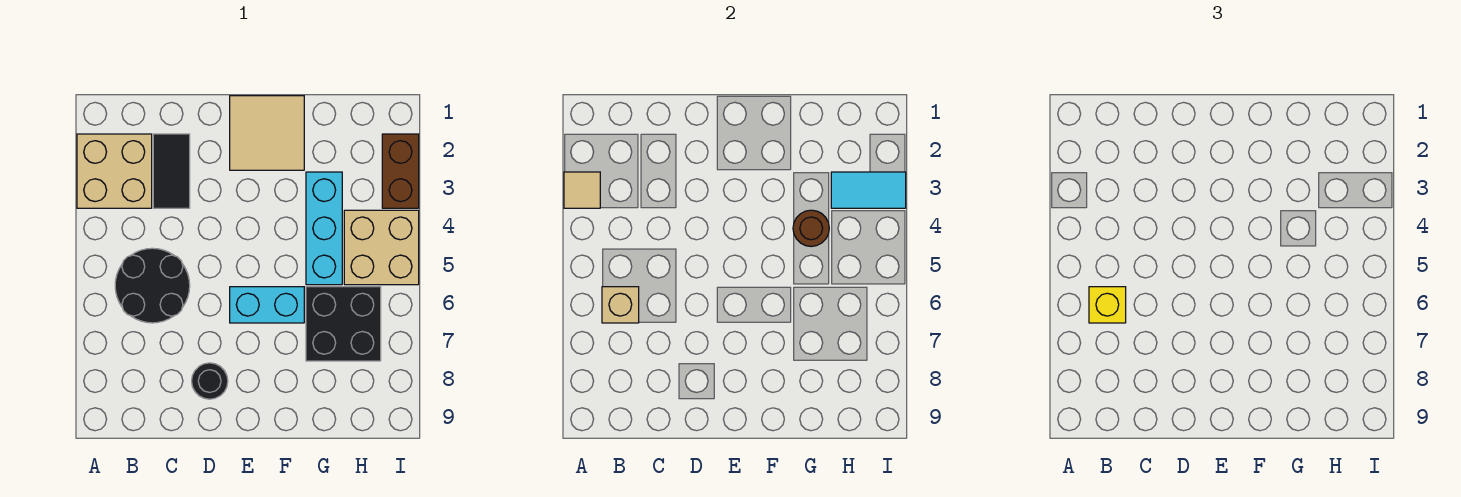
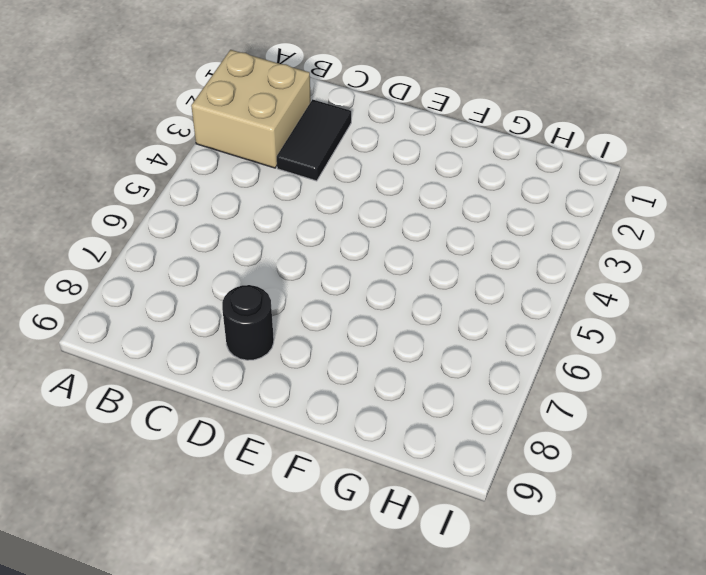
none -> black round brick B5:C6 level 1
none -> tan tile E1:F2 level 1
none -> cyan brick E6:F6 level 1

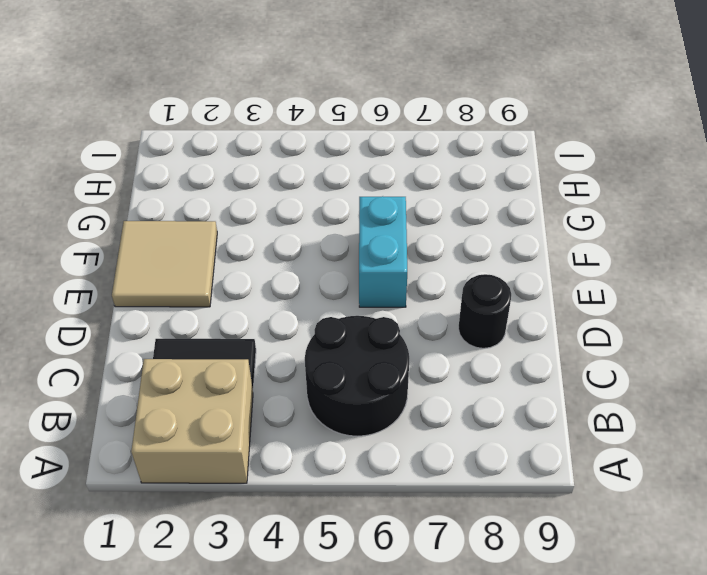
none -> cyan brick G3:G5 level 1
none -> black brick G6:H7 level 1
none -> tan brick H4:I5 level 1

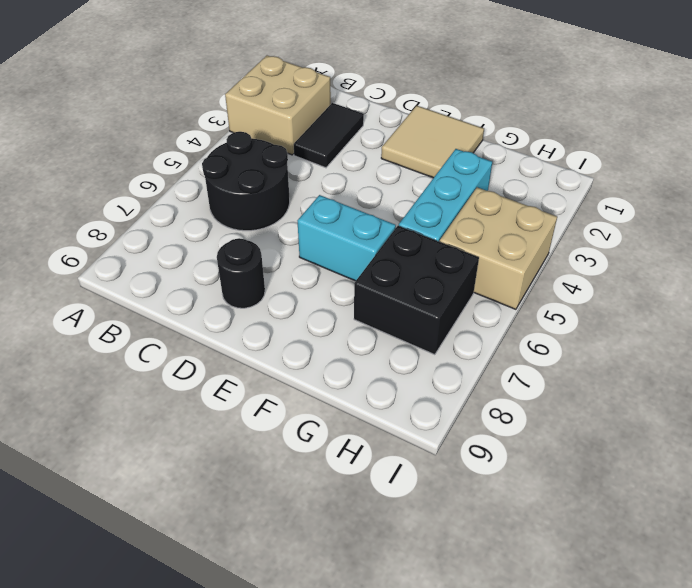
none -> brown brick I2:I3 level 1
none -> tan tile A3 level 2
none -> tan brick B6 level 2

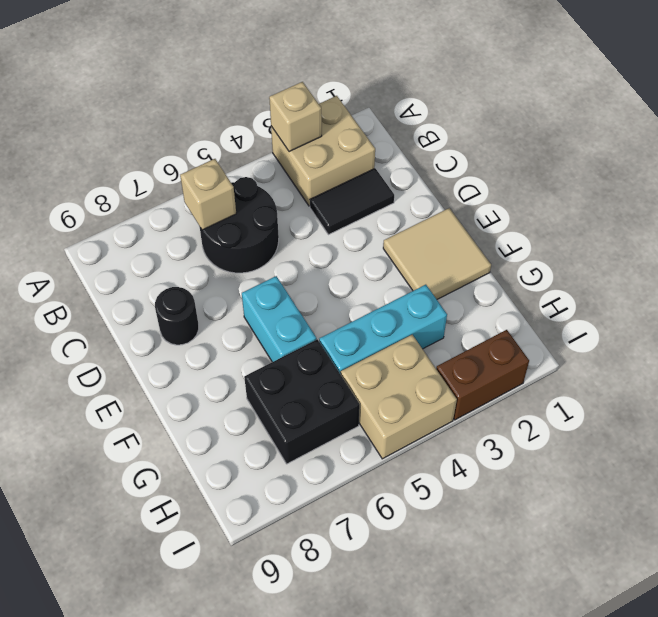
tan brick A3 level 2 -> tan tile A3 level 2
none -> brown round brick G4 level 2
none -> cyan tile H3:I3 level 2
none -> yellow brick B6 level 3

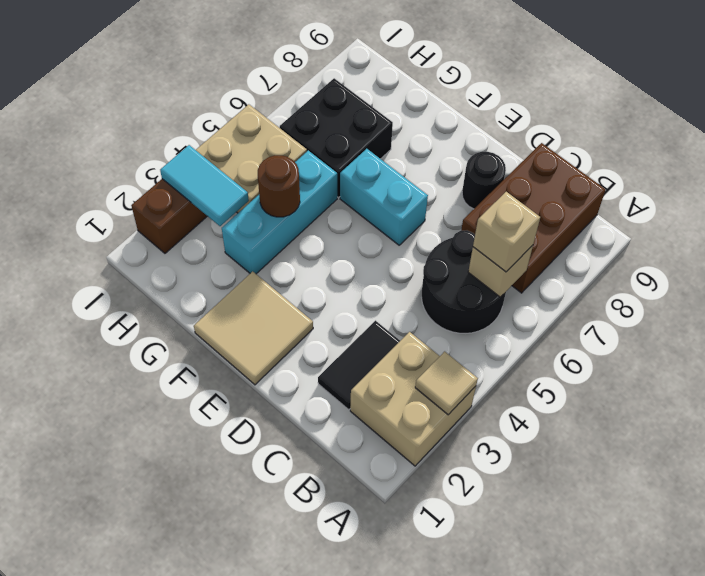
tan brick B6 level 3 -> yellow brick B6 level 3
brown brick B7:C9 level 1 -> none

